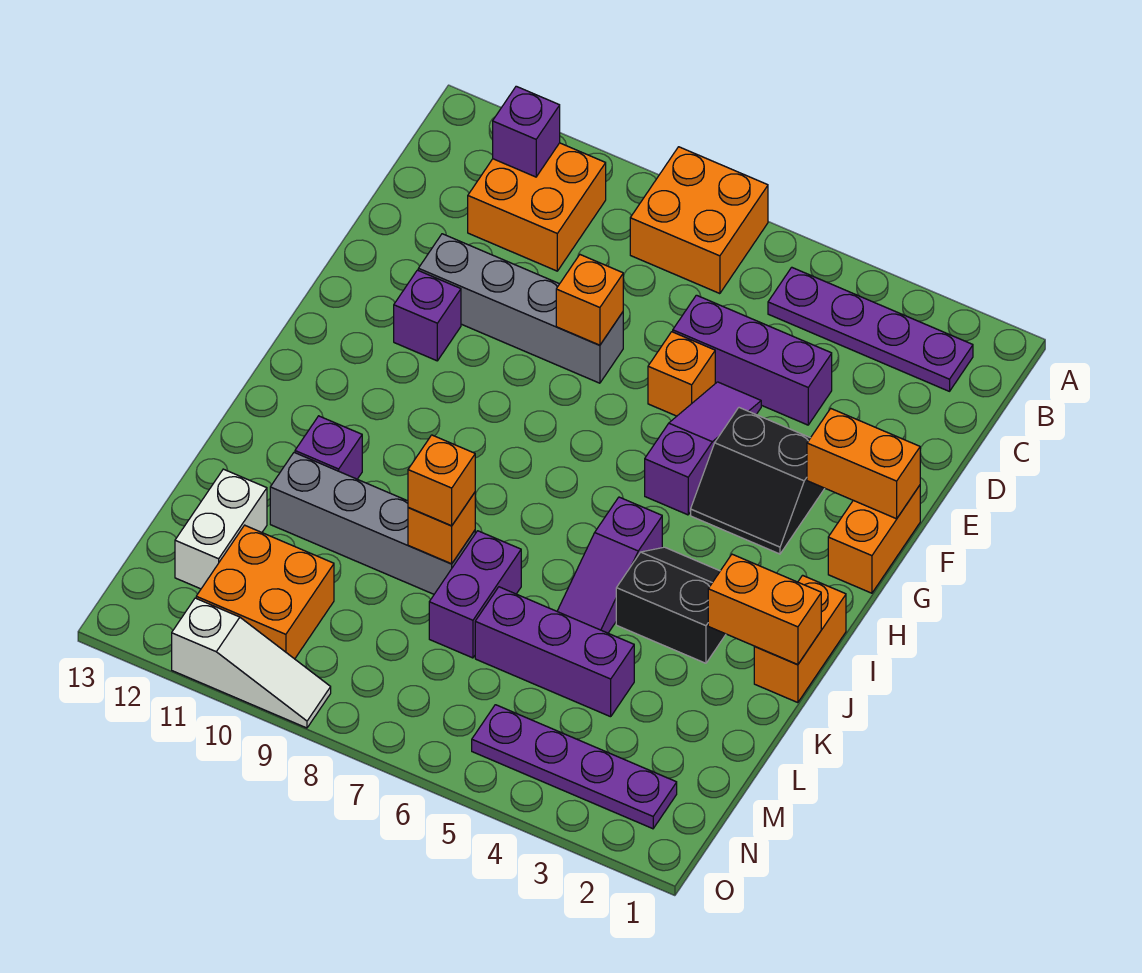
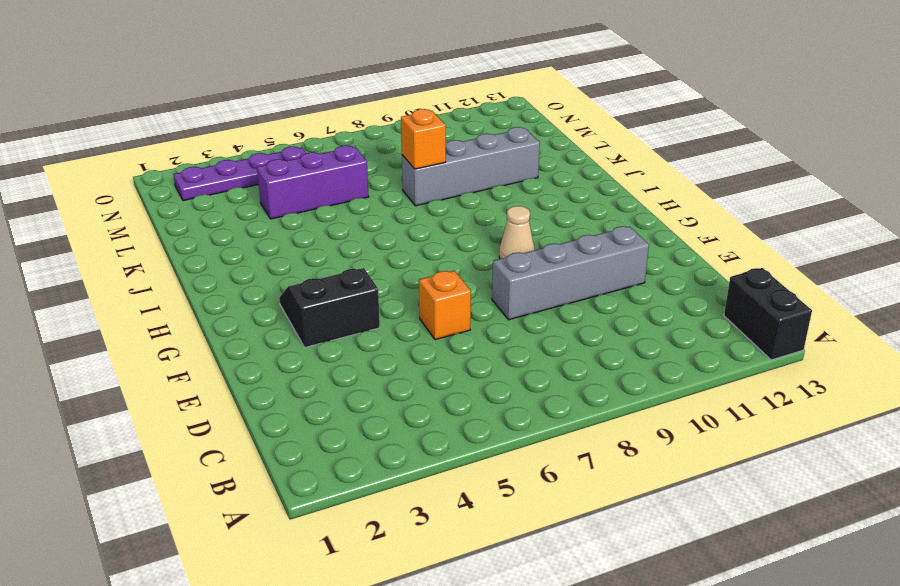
black brick A13:B13 level 1 -> none
tan cone G9 level 1 -> none
none -> orange brick A7:B8 level 1
none -> purple plate B2:B5 level 1
none -> orange brick B10:C11 level 1

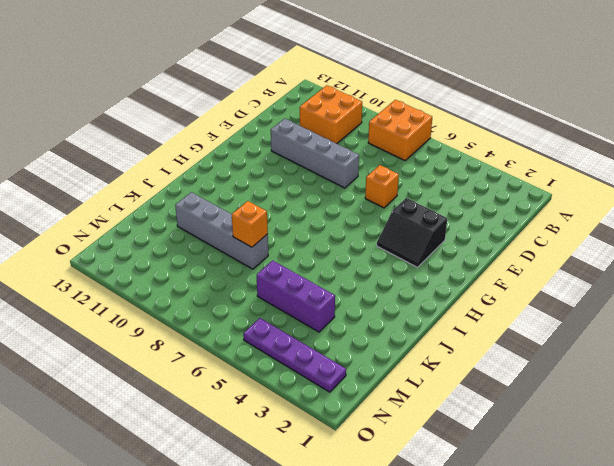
none -> purple plate B2:B5 level 1
none -> purple brick D4:D6 level 1
none -> purple slope E5:G5 level 1 top G

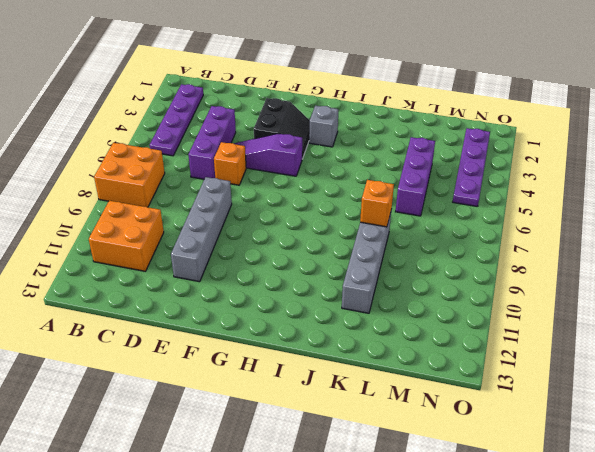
grey brick H3 level 1 -> none
none -> orange brick F1:G1 level 1
none -> purple brick F11 level 1
none -> orange brick I1:J1 level 1

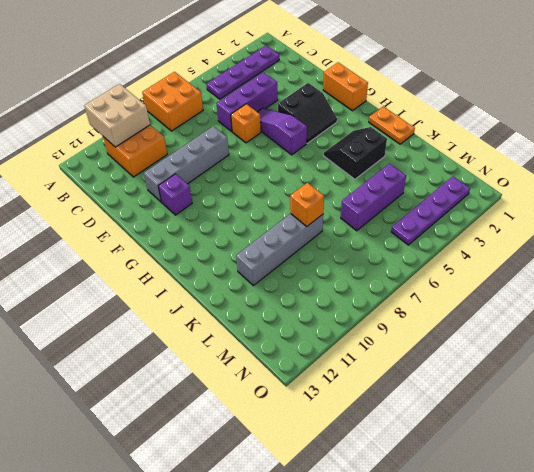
tan brick A10:B11 level 2 -> purple brick B11 level 2
orange plate I1:J1 level 1 -> orange brick I1:J1 level 1
none -> purple slope I5:K5 level 1 top I
none -> purple brick J11 level 1
none -> purple brick K7:L7 level 1

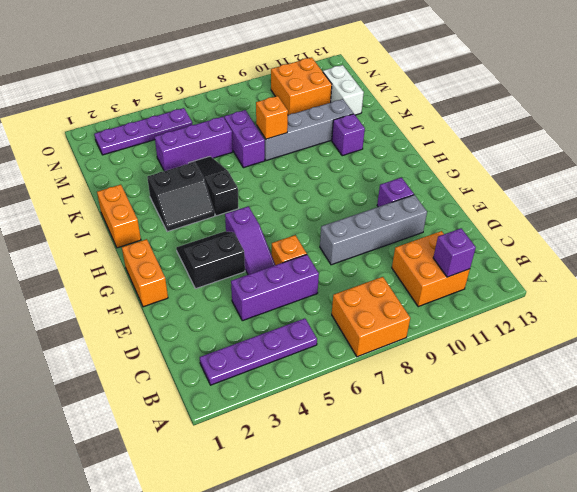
black slope I5:K5 level 1 top I -> purple slope I5:K5 level 1 top I
none -> white slope O9:O11 level 1 top 11
none -> orange brick E8 level 2
none -> orange brick F1:F2 level 2

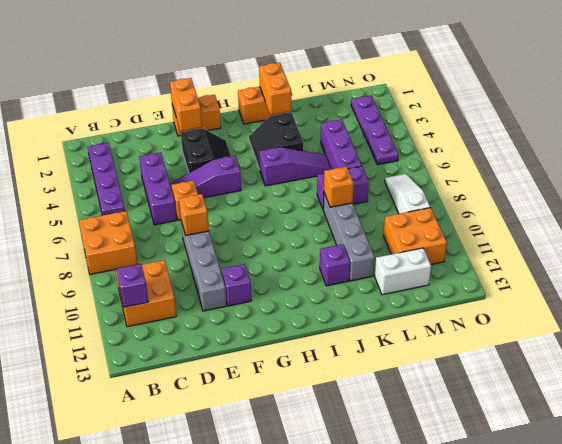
white slope N7:N9 level 1 top 9 -> white slope O9:O11 level 1 top 11
none -> orange brick K8 level 3

